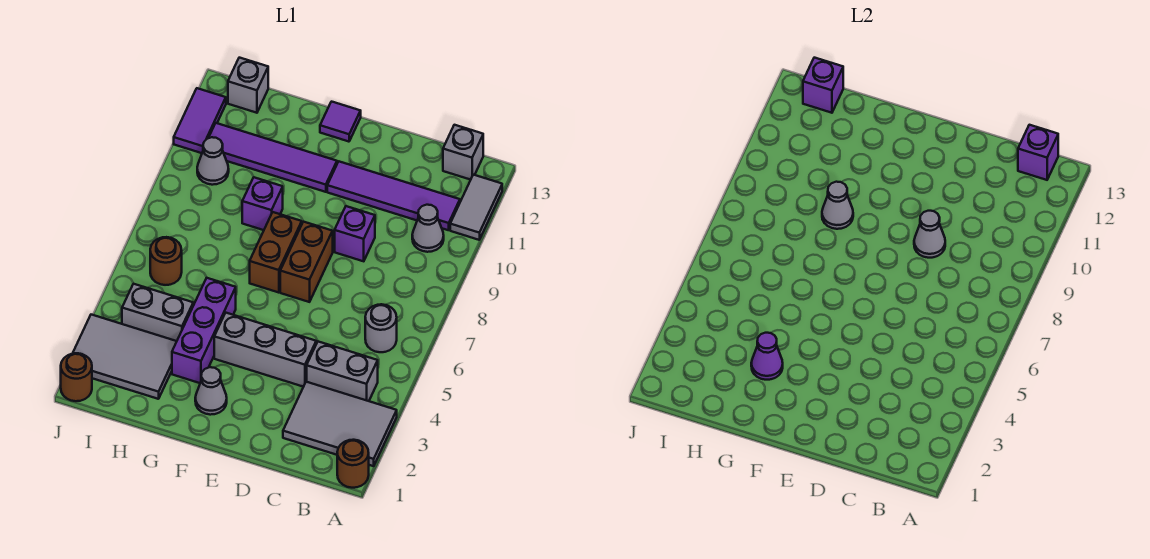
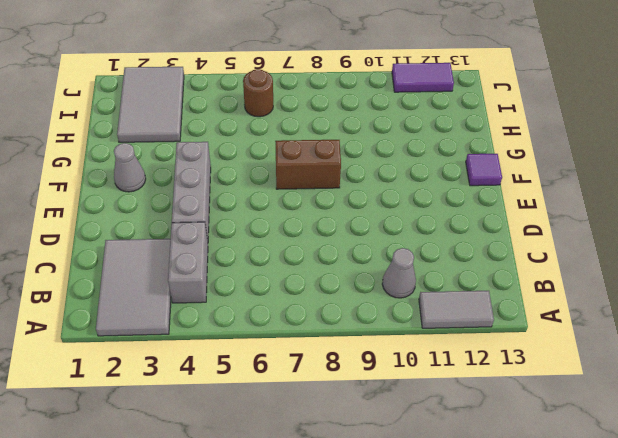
none -> brown round brick A1 level 1
none -> grey round brick B6 level 1
none -> purple tile B11:E11 level 1

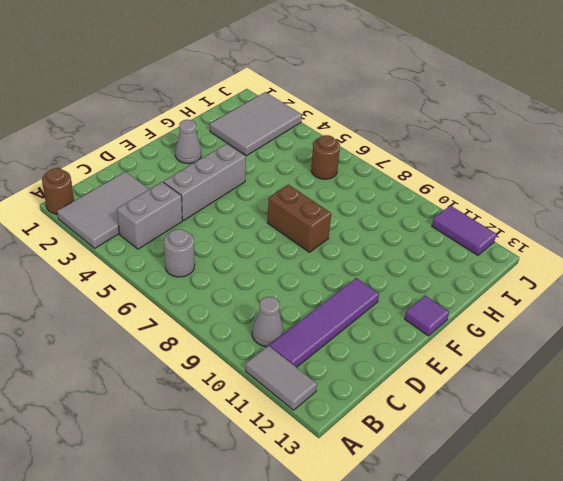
none -> grey brick B13 level 1
none -> purple brick D9 level 1
none -> brown brick E7:E8 level 1

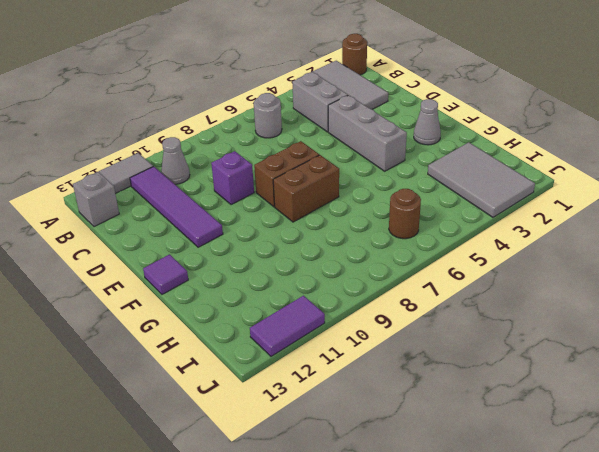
none -> purple tile F11:I11 level 1
none -> purple brick G3:G5 level 1
none -> purple brick G9 level 1

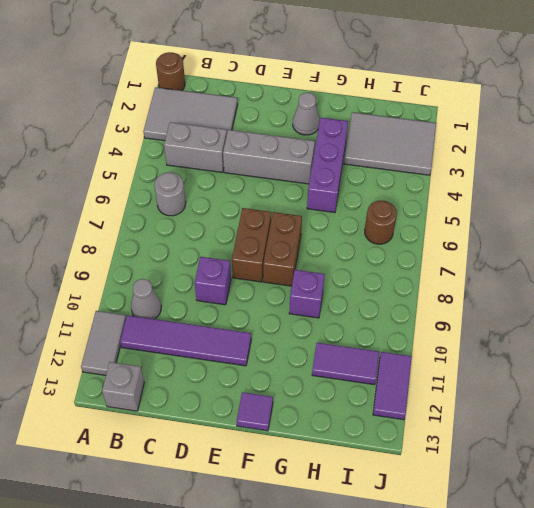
purple tile H11:I11 level 1 -> purple tile F11:I11 level 1
none -> grey brick H4:I4 level 1
none -> grey cone I10 level 1
none -> grey brick I13 level 1

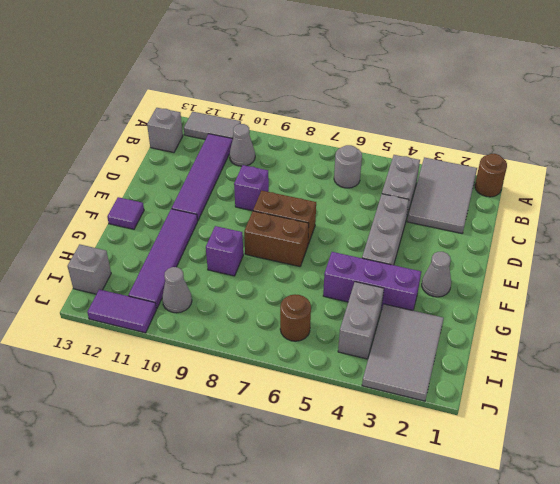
none -> brown round brick J1 level 1
none -> purple brick B13 level 2
none -> grey cone D9 level 2

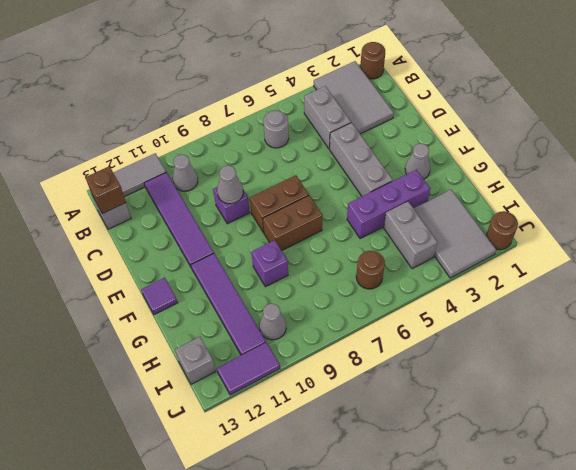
brown brick B13 level 2 -> purple brick B13 level 2
none -> purple cone G3 level 2
none -> grey cone G9 level 2
none -> purple brick I13 level 2

